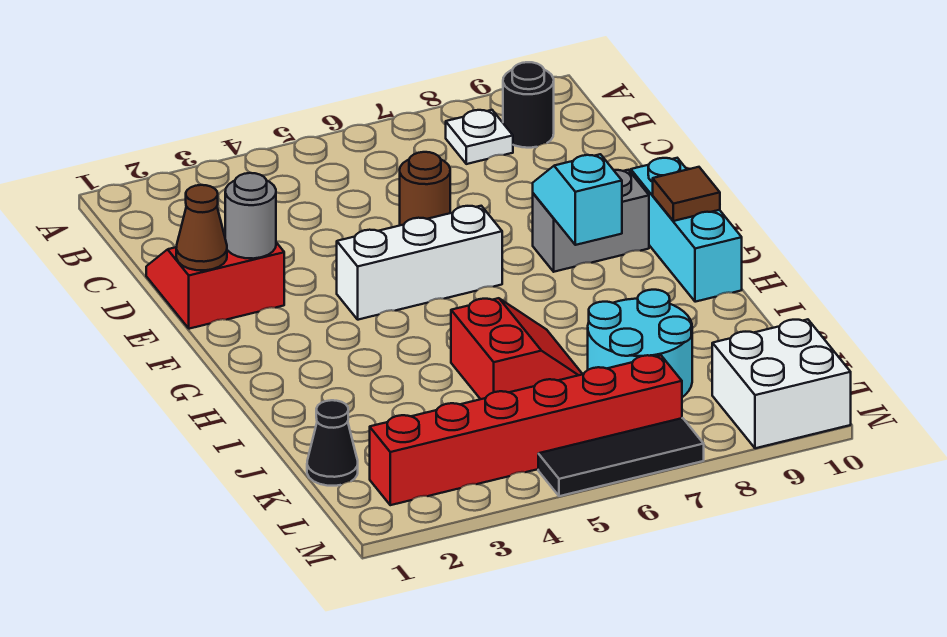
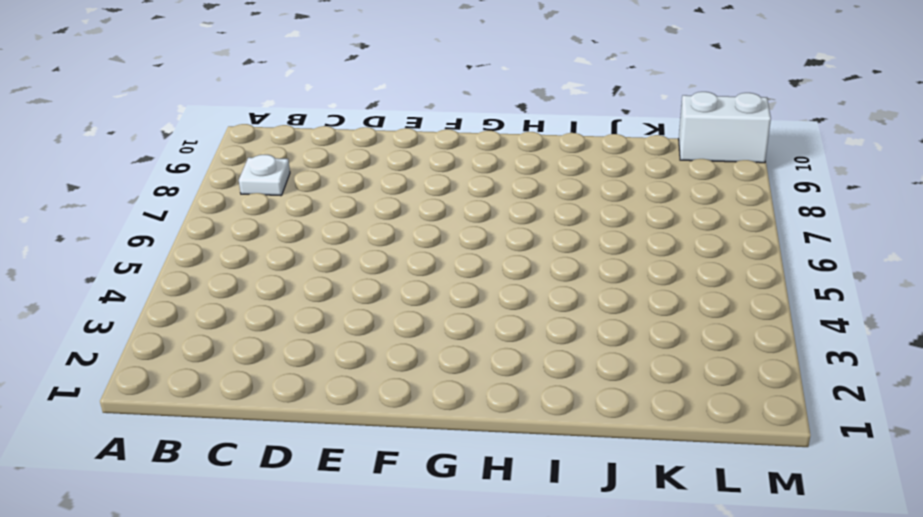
white brick L10:M10 level 1 -> white brick L9:M10 level 1
none -> black round brick B9 level 1
none -> red slope D1:E2 level 1 top E
none -> brown round brick D6 level 1

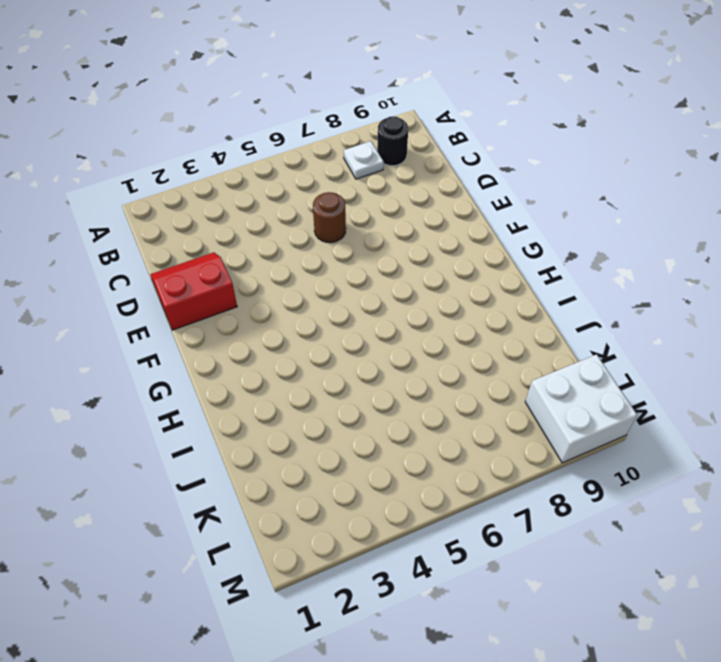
none -> white brick F4:F6 level 1
none -> grey brick F8:F9 level 1
none -> cyan brick F10:H10 level 1

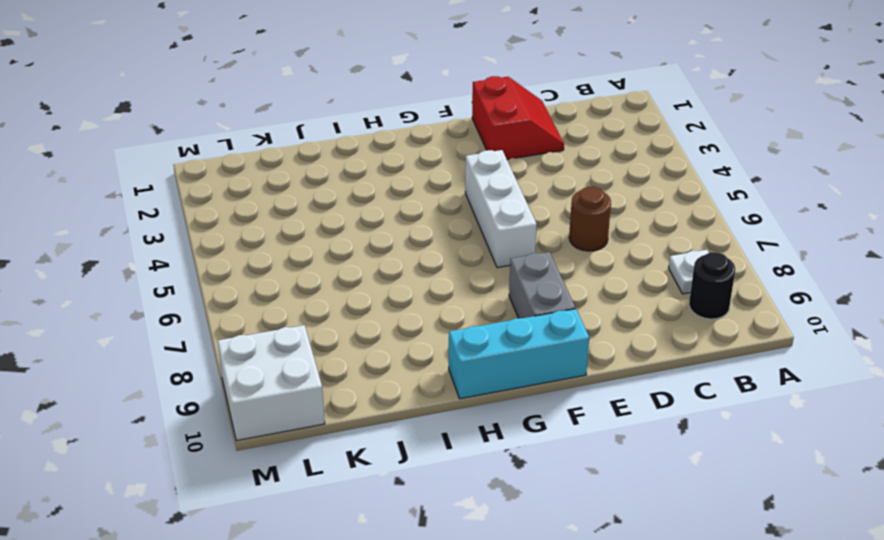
none -> red slope I5:J6 level 1 top 5
none -> cyan round brick J7:K8 level 1
none -> black cone K1 level 1

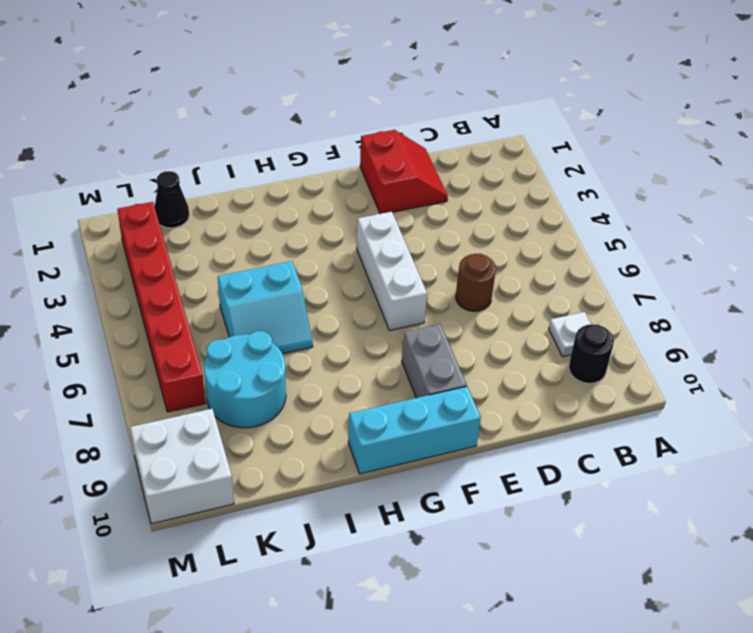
cyan slope I5:J6 level 1 top 5 -> red slope I5:J6 level 1 top 5
none -> black tile M5:M7 level 1
none -> brown cone E1 level 2
none -> grey round brick E2 level 2

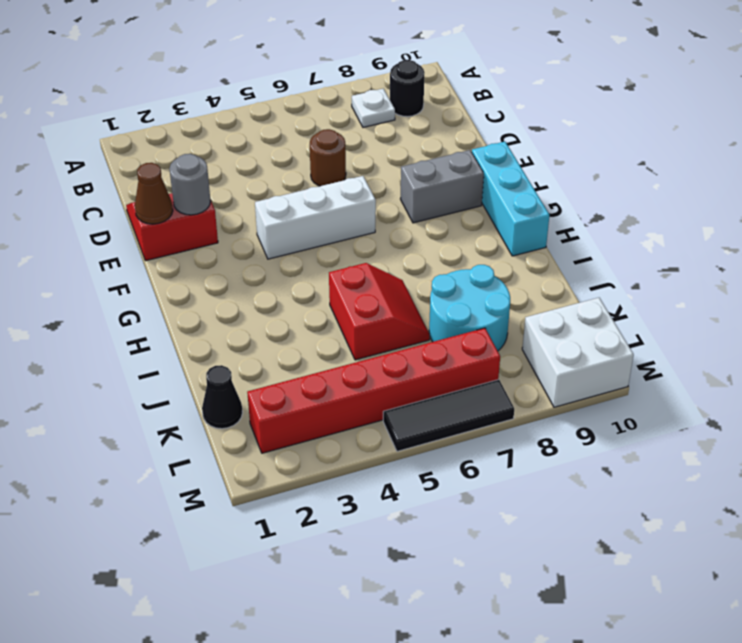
none -> cyan slope F8:G8 level 2 top G
none -> brown tile G10 level 2

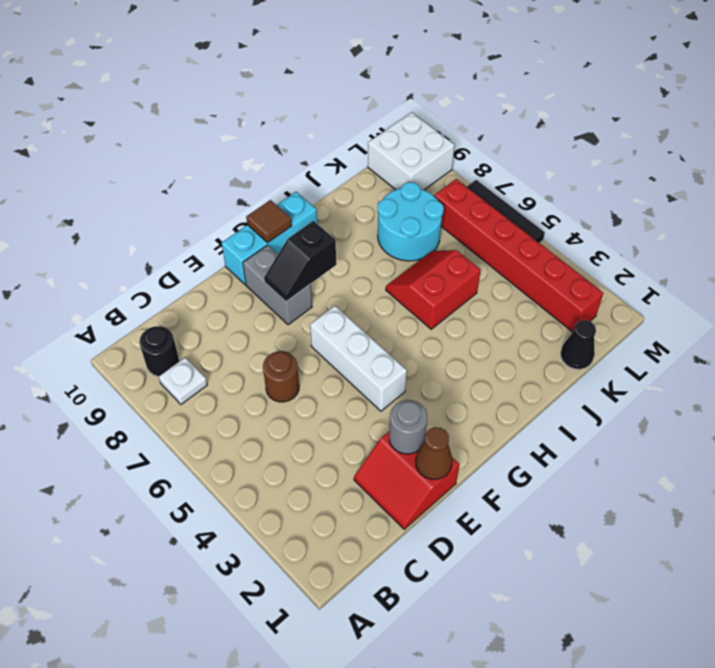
black slope F8:G8 level 2 top G -> cyan slope F8:G8 level 2 top G

